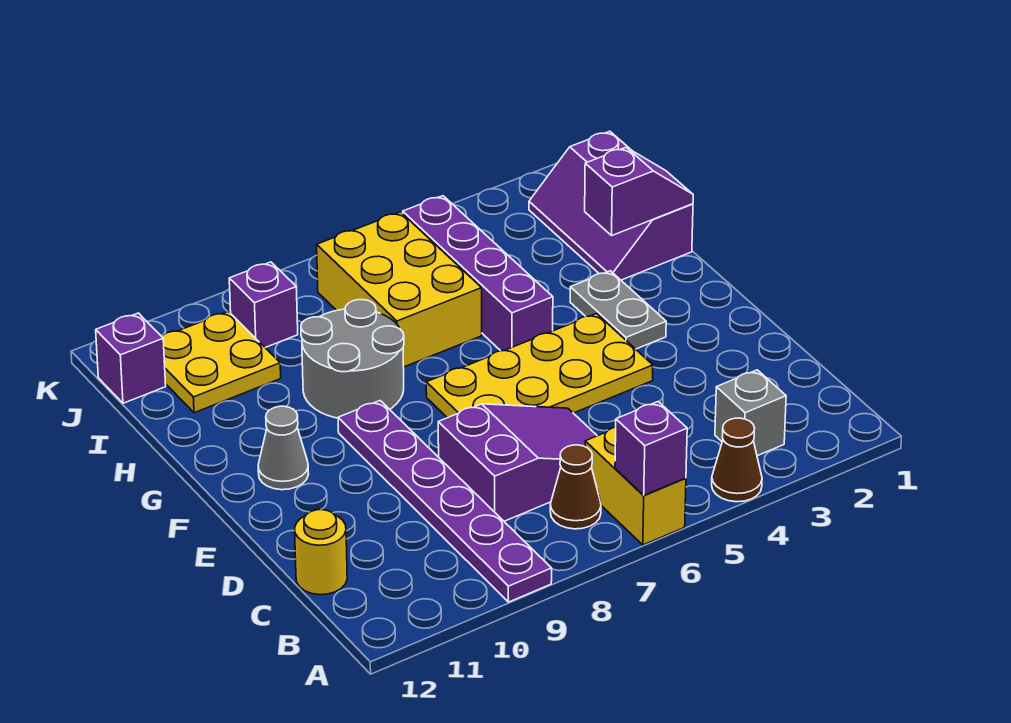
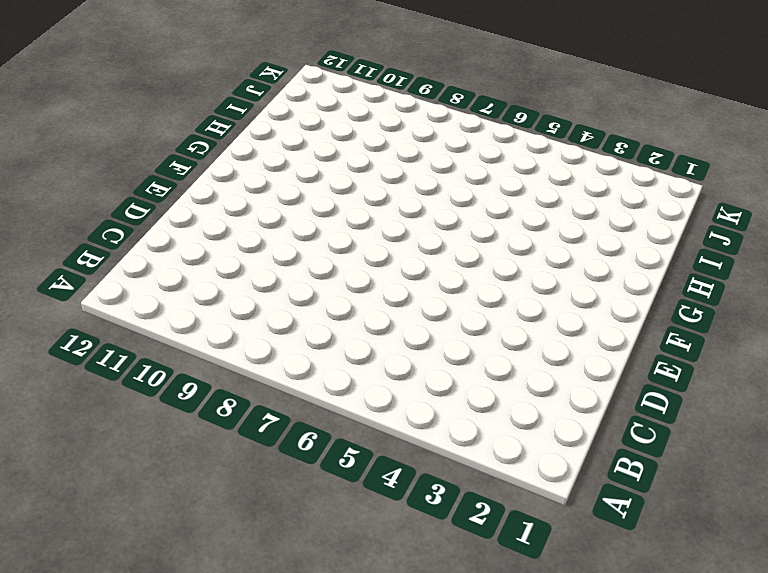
none -> brown cone A4 level 1
none -> yellow brick A6:B6 level 1
none -> purple plate A9:F9 level 1

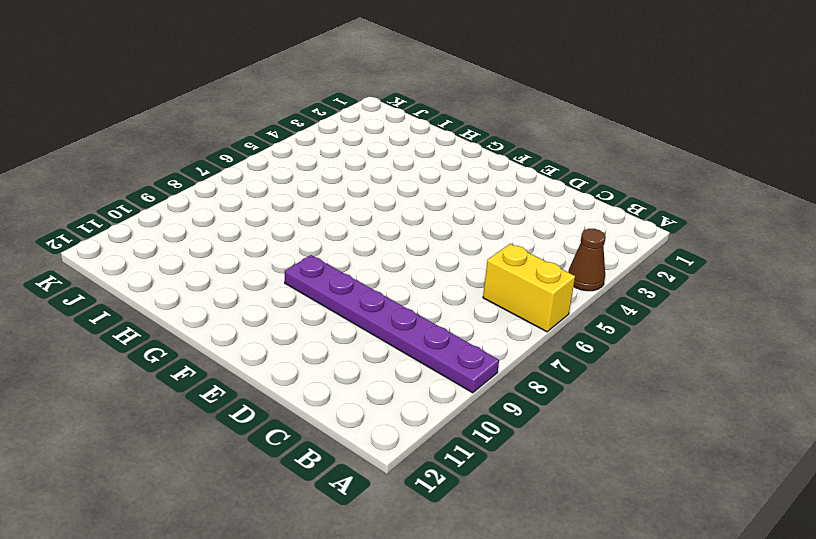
none -> grey brick B3 level 1
none -> brown cone B7 level 1
none -> purple slope C6:D8 level 1 top 8

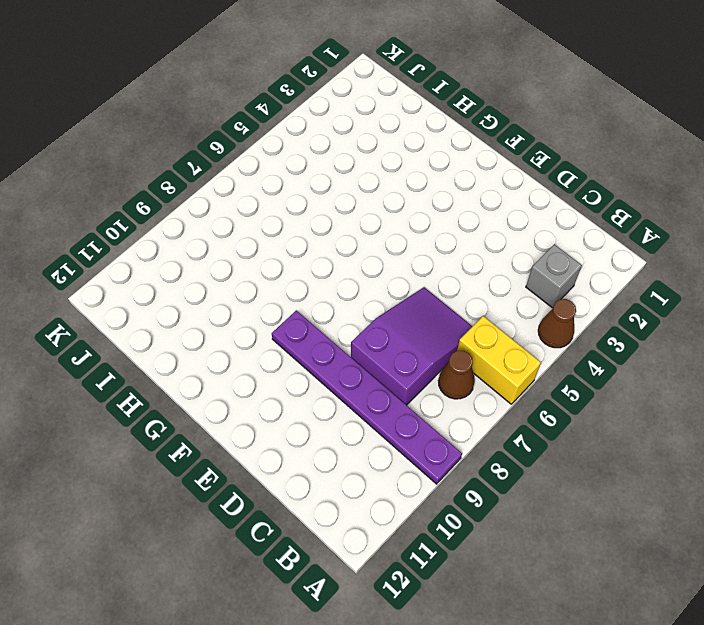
none -> yellow round brick C12 level 1
none -> yellow plate E4:F7 level 1
none -> grey plate F3:G3 level 1

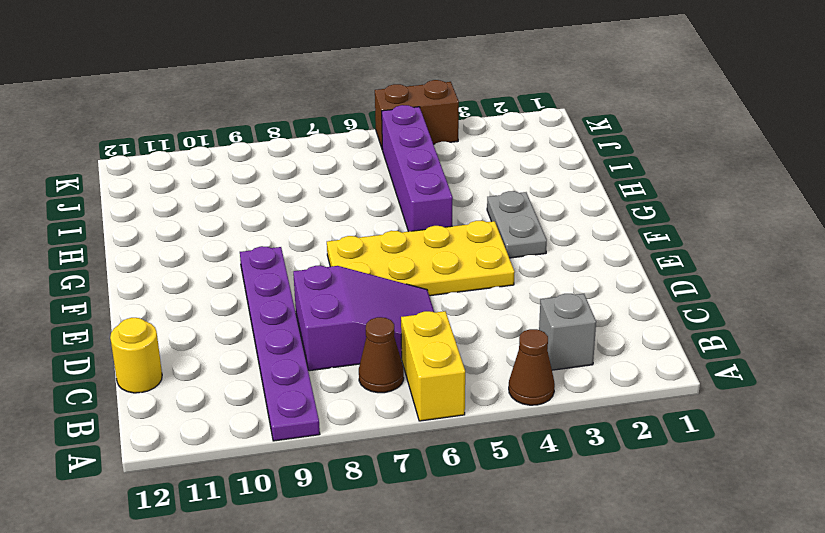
brown brick K4:K5 level 1 -> none
none -> grey cone F11 level 1
none -> grey round brick G8:H9 level 1
none -> purple slope H1:J2 level 1 top 1

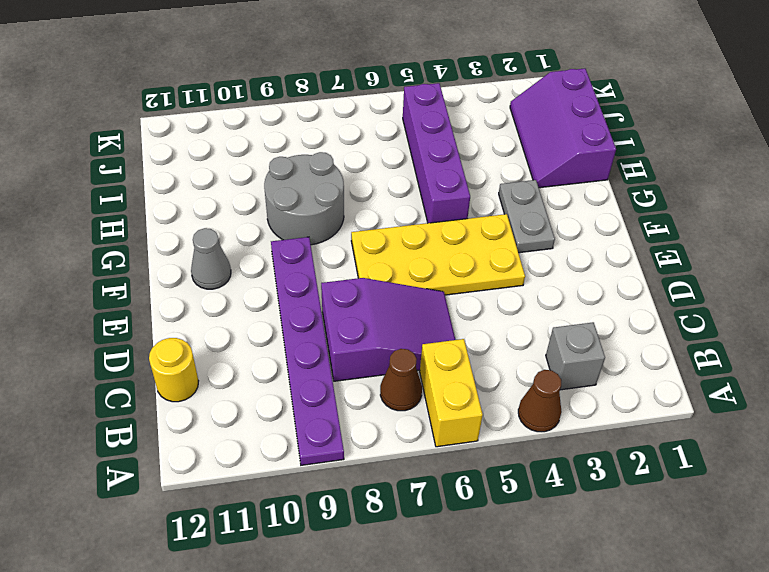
none -> yellow brick H6:J7 level 1
none -> yellow plate I10:J11 level 1
none -> purple brick J9 level 1

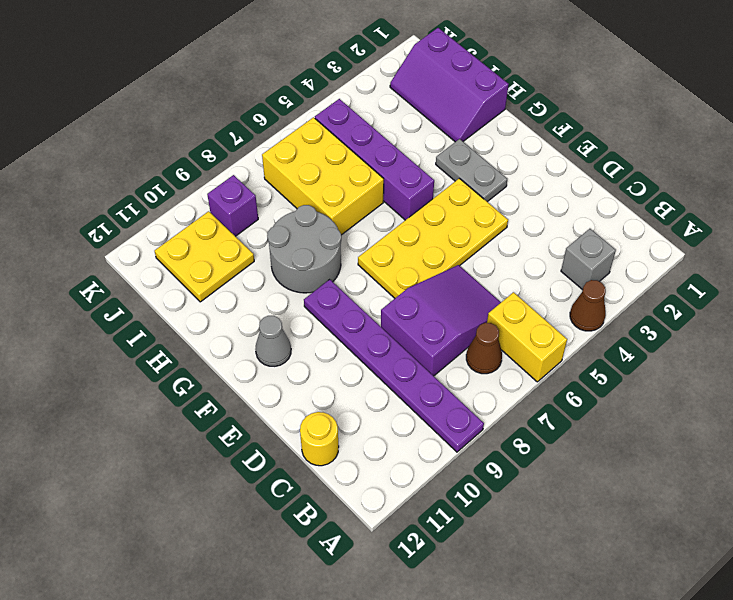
none -> purple brick J12 level 1
none -> purple brick A6 level 2
none -> purple slope H1:H2 level 2 top 2

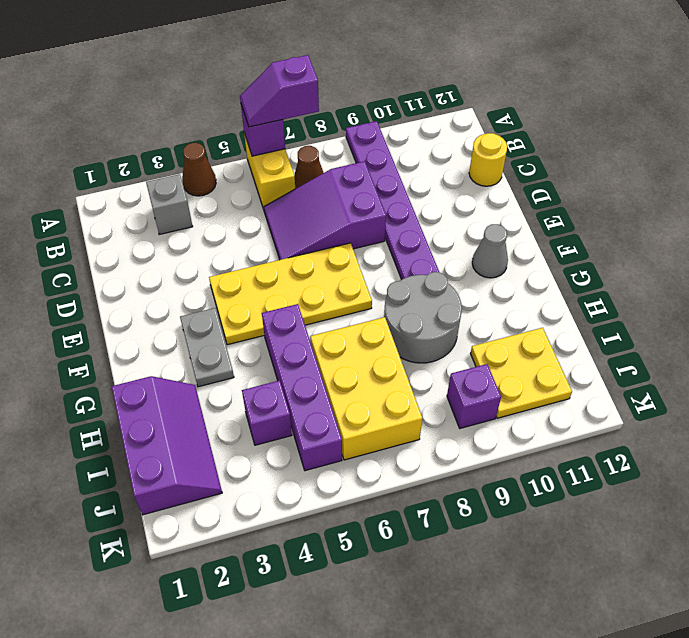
purple slope A6:A7 level 3 top 7 -> purple slope H1:H2 level 2 top 2
purple brick I4 level 1 -> purple brick J12 level 1

